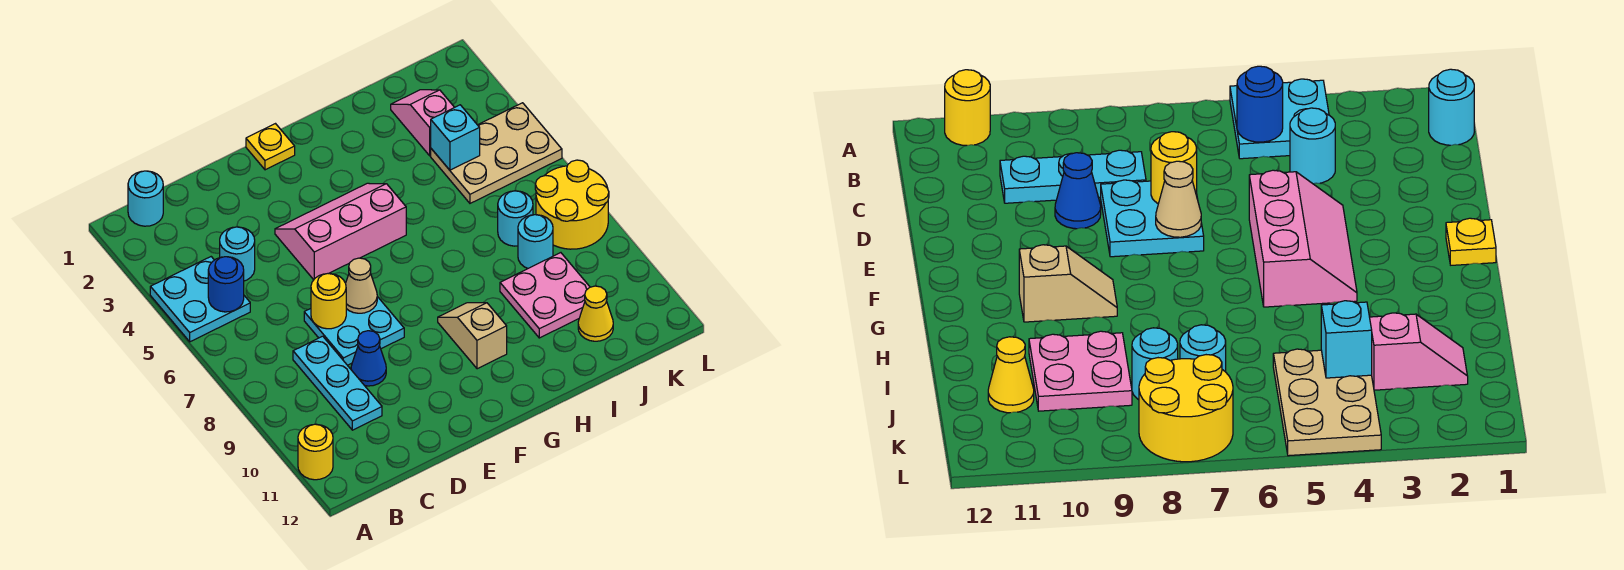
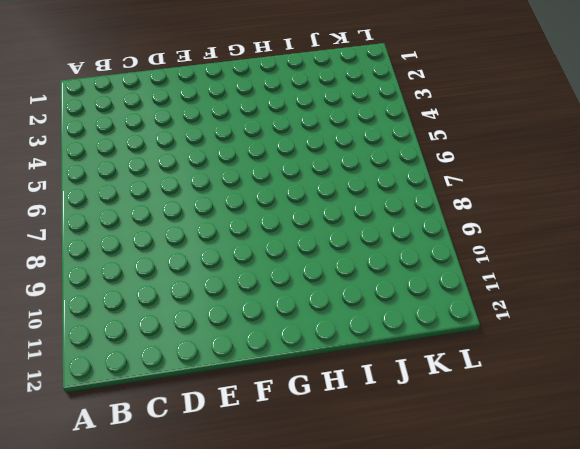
none -> cyan plate A4:B5 level 1
none -> yellow round brick A11 level 1
none -> cyan round brick B1 level 1

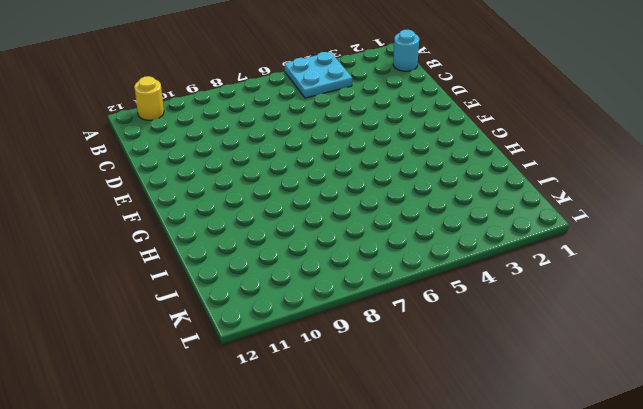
none -> cyan round brick C4 level 1
none -> cyan plate C8:C10 level 1
none -> cyan plate D7:E8 level 1

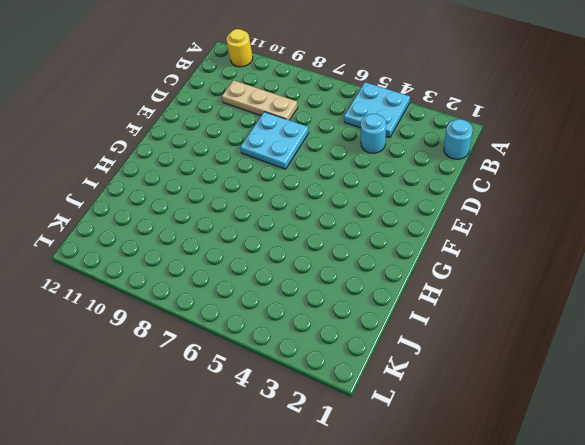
tan plate C8:C10 level 1 -> cyan plate C8:C10 level 1
none -> blue cone D9 level 1
none -> pink slope E4:G5 level 1 top 5
none -> yellow plate F1 level 1

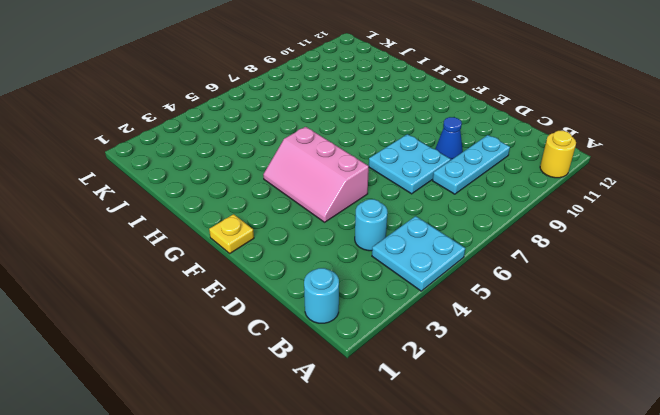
none -> tan slope G9:G10 level 1 top 10
none -> pink plate I9:J10 level 1
none -> pink slope J2:J3 level 1 top 3

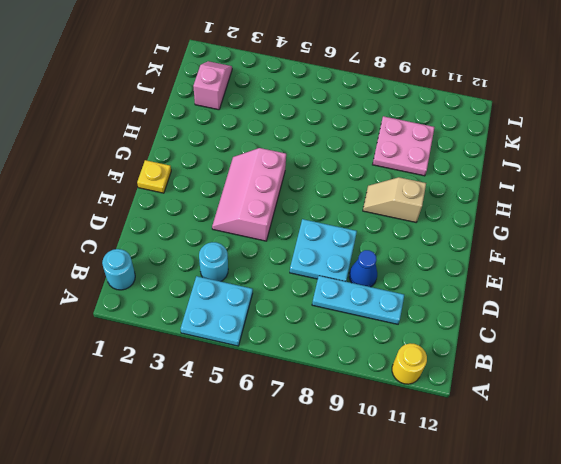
pink slope J2:K2 level 1 top J -> pink slope J2:J3 level 1 top 3
none -> tan plate J4:L5 level 1
none -> cyan round brick J7 level 1
none -> cyan round brick J8 level 1

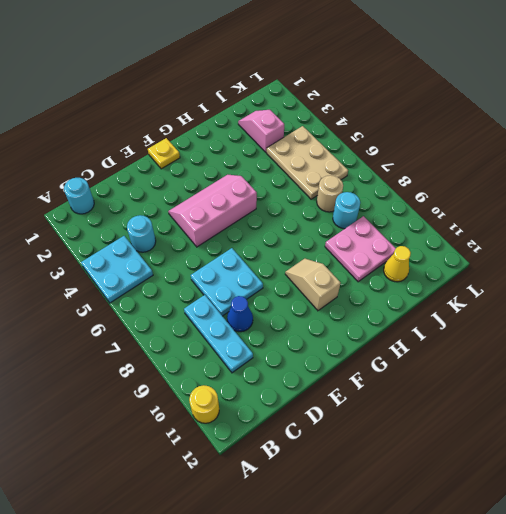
tan plate J4:K6 level 1 -> tan plate J4:L5 level 1
tan round brick J7 level 1 -> cyan round brick J7 level 1
none -> yellow round brick K7:L8 level 1
none -> blue round brick B5 level 2
none -> yellow round brick D7 level 2

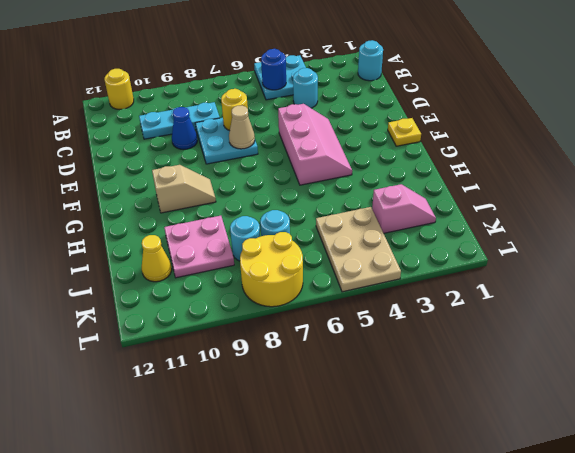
none -> cyan brick J4 level 2

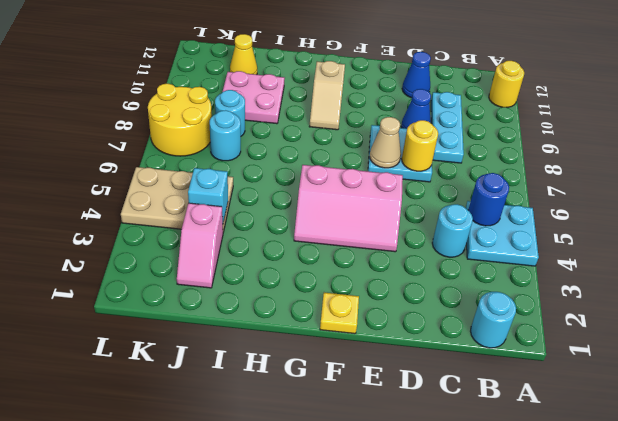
blue cone D11 level 1 -> none

